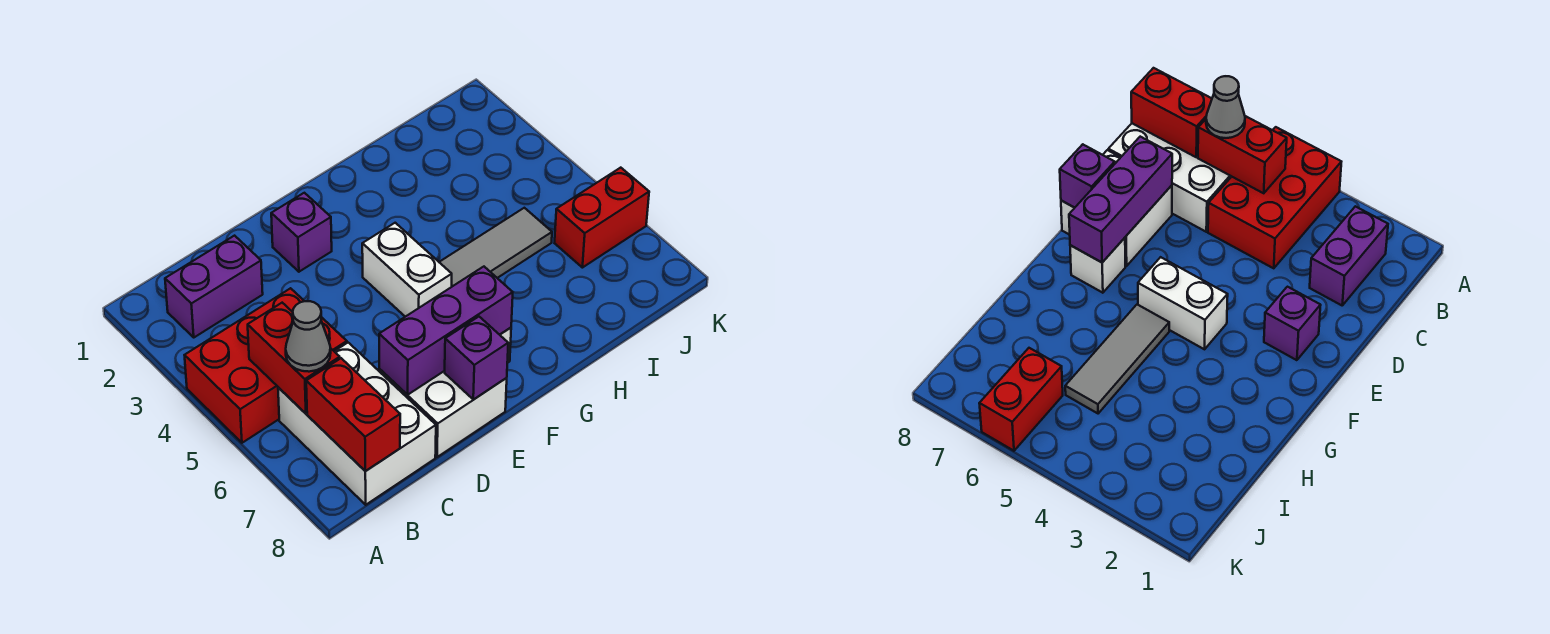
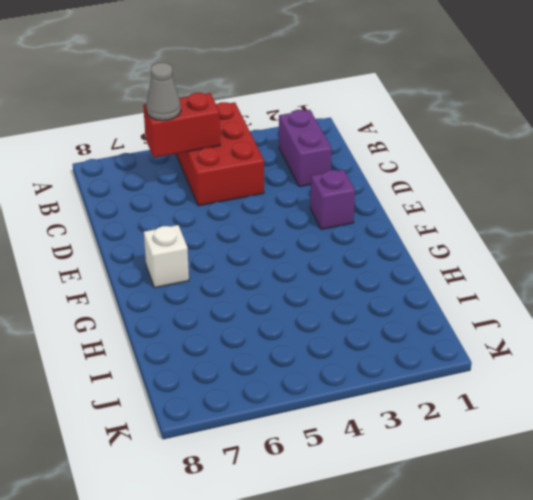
none -> white brick B6:C8 level 1
none -> white brick D7:E8 level 1
none -> white brick F4:F5 level 1

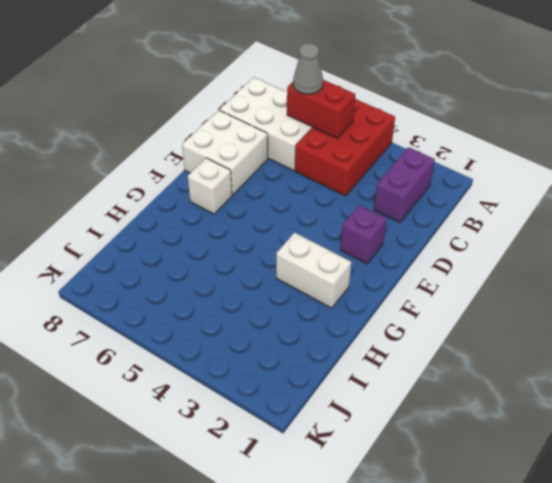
white brick G2:G3 level 1 -> white brick F4:F5 level 1
none -> grey tile G5:I5 level 1
none -> red brick J6:K6 level 1
none -> red brick B7:B8 level 2

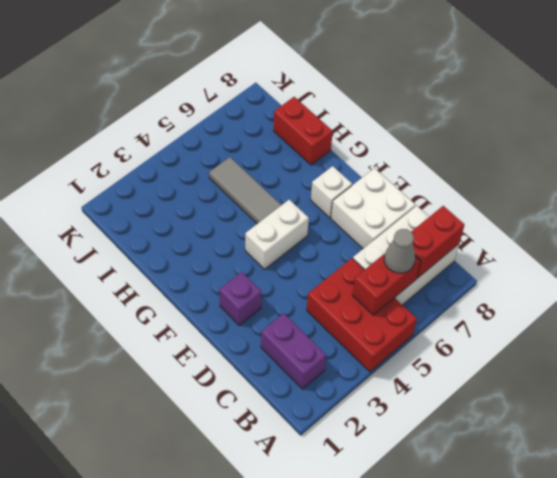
red brick H8:I8 level 1 -> red brick J6:K6 level 1
none -> purple brick D7:F7 level 2
none -> purple brick E8 level 2

